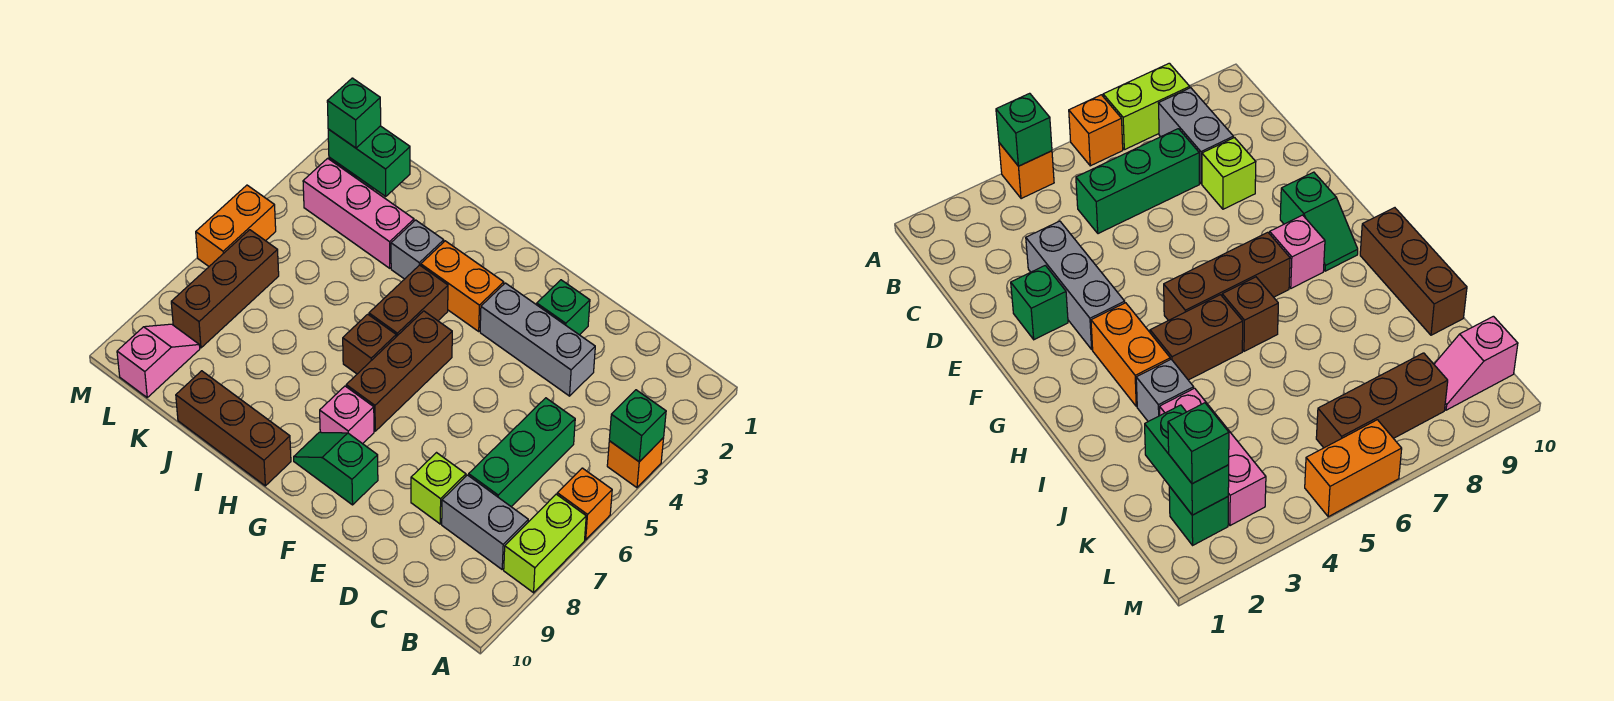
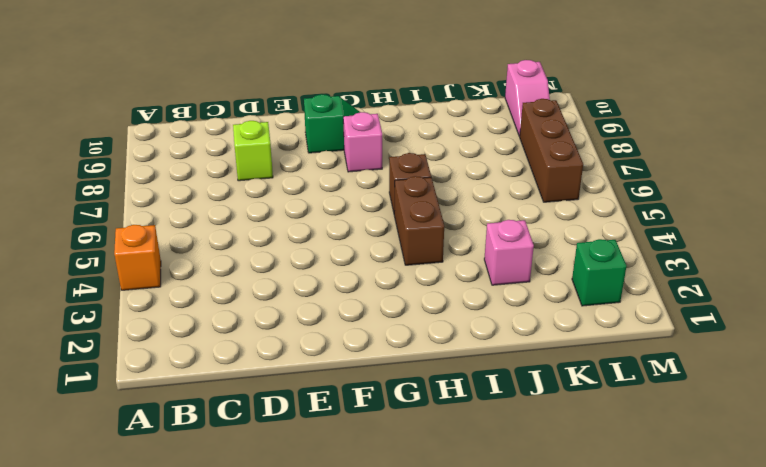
pink brick J3 level 1 -> pink brick J3:L3 level 1
none -> orange brick A6 level 1
none -> lime brick A7:A8 level 1
none -> grey brick B8:C8 level 1

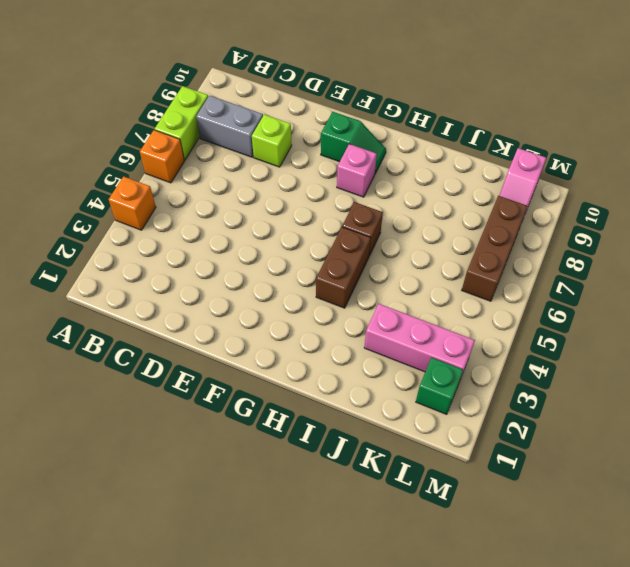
none -> green brick C5:C7 level 1
none -> grey brick D3:F3 level 1
none -> green brick E2 level 1

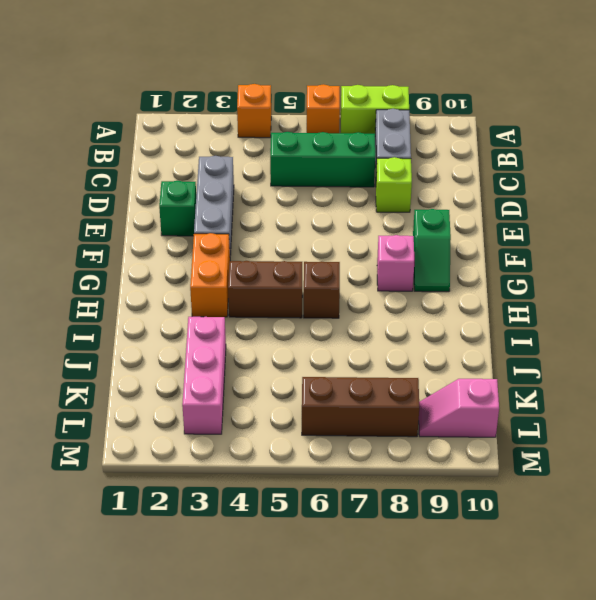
none -> brown brick G5:G7 level 1
none -> brown brick H10:J10 level 1
none -> grey brick I3 level 1

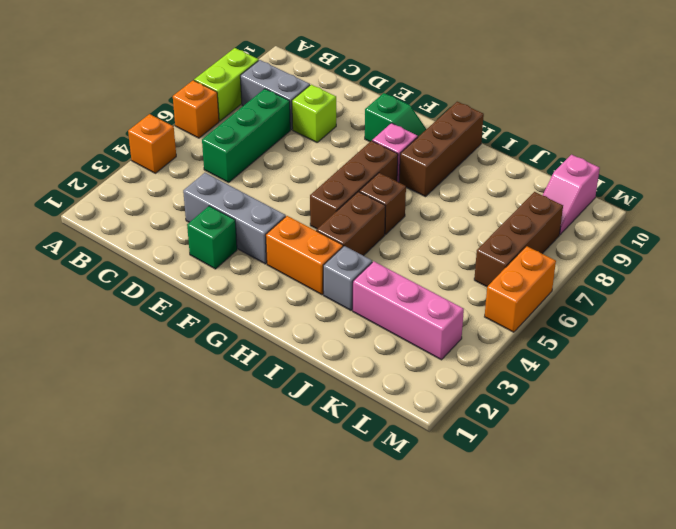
brown brick H8:H10 level 1 -> brown brick H10:J10 level 1
none -> green brick L2 level 1
none -> green brick A4 level 2
none -> green brick K2:L2 level 2

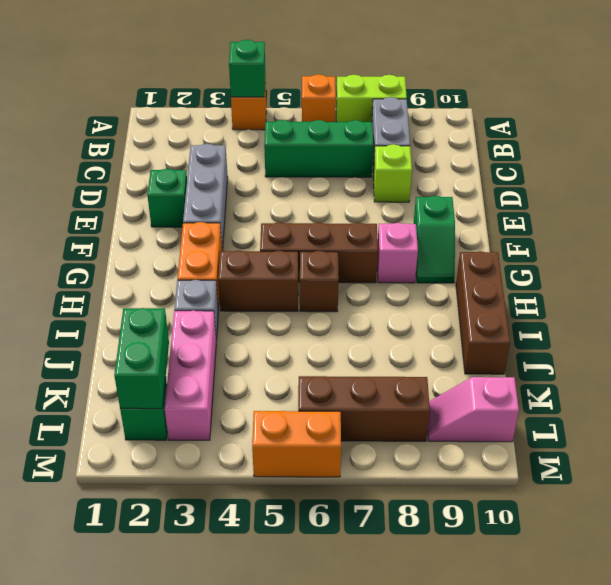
none -> green brick L2 level 3

